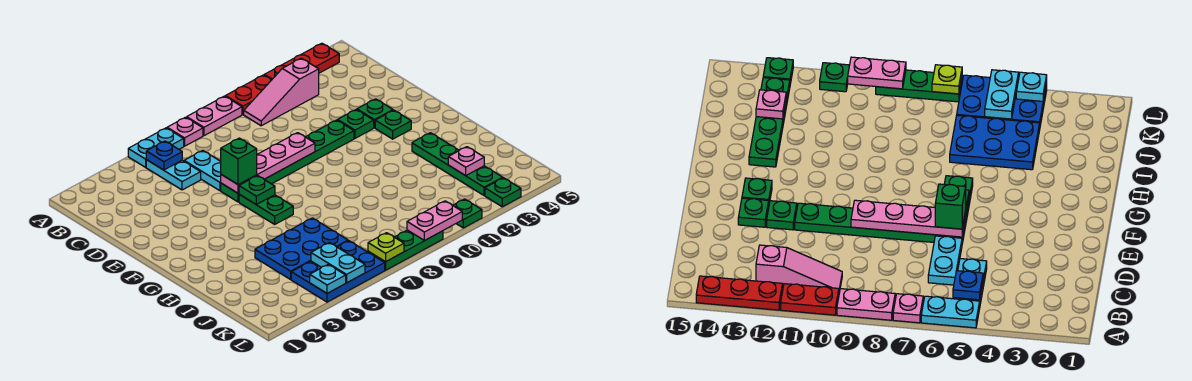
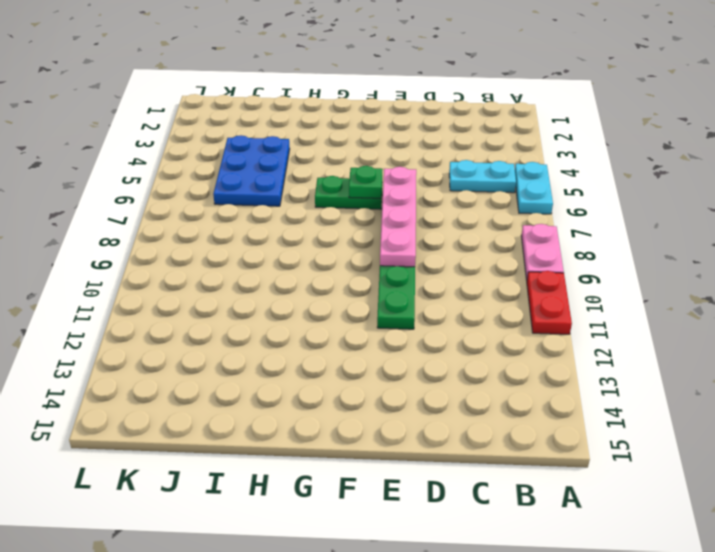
none -> pink plate A7 level 1
none -> red plate A12:A14 level 1
none -> pink slope B10:B12 level 1 top 12

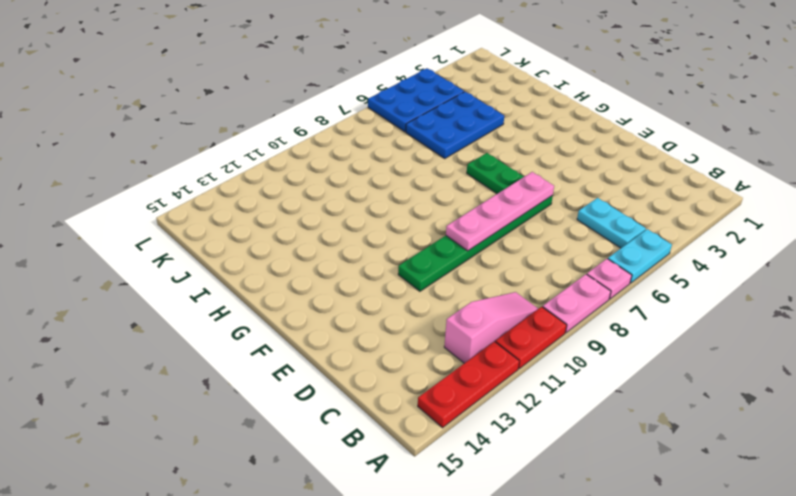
none -> cyan plate C6:D6 level 1
none -> green plate E12 level 1
none -> green plate E13 level 1

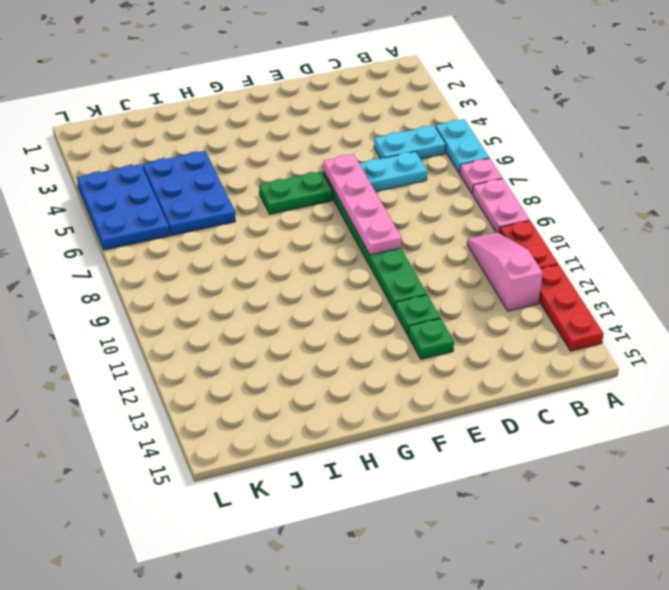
none -> green plate F13 level 1
none -> green plate H13:K13 level 1
none -> green plate L7:L9 level 1

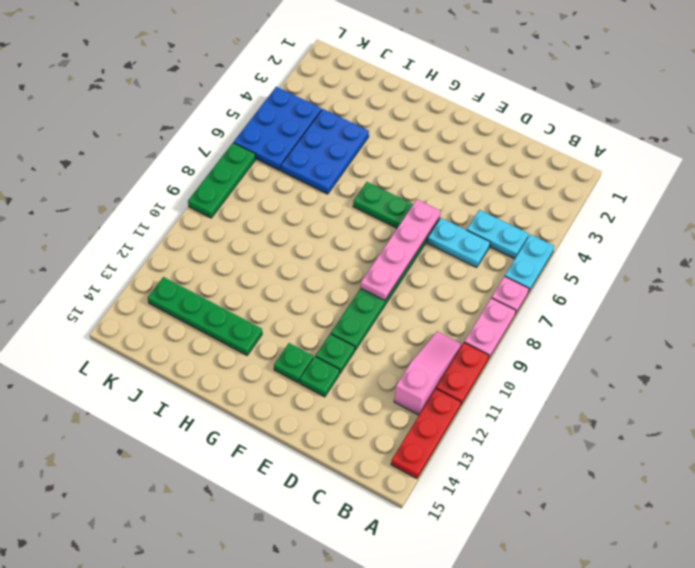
none -> green plate L11 level 1
none -> green plate L13 level 1
none -> blue plate B5 level 2

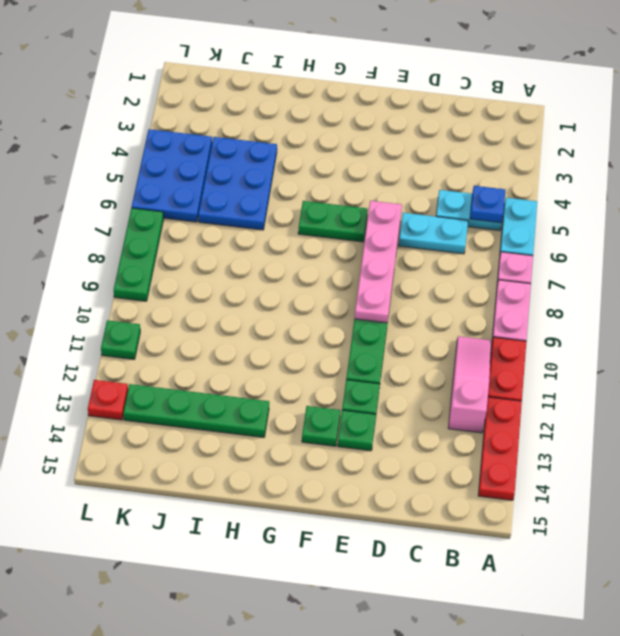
red plate L13 level 1 -> green plate L13 level 1
none -> green plate F6 level 2
none -> pink plate J13 level 2
none -> cyan plate K5:L5 level 2

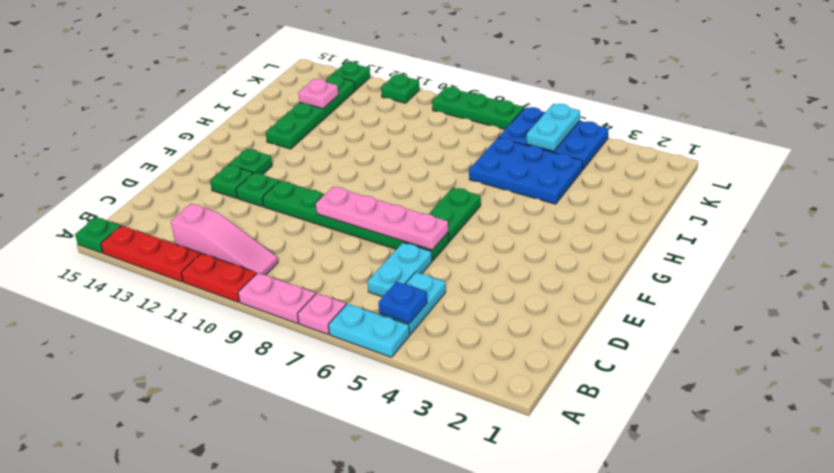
green plate A15 level 1 -> green plate F6 level 2
none -> cyan plate L4 level 2
none -> lime plate L7 level 2
none -> pink plate L9:L10 level 2

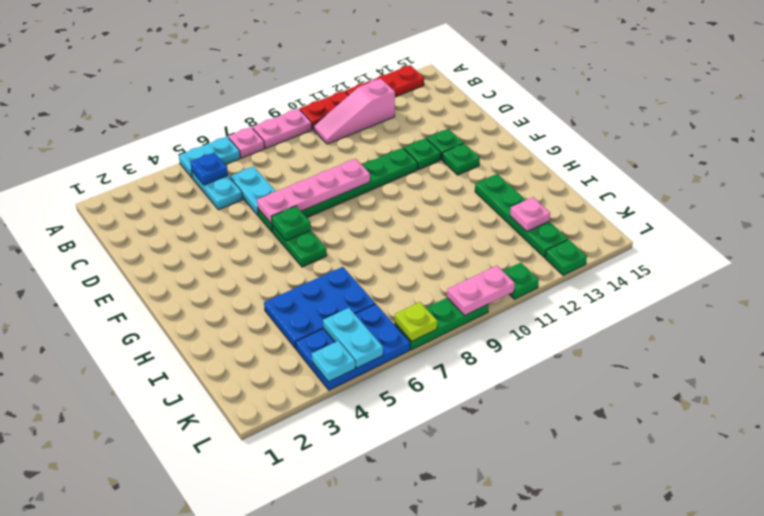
none -> green brick E6 level 3

